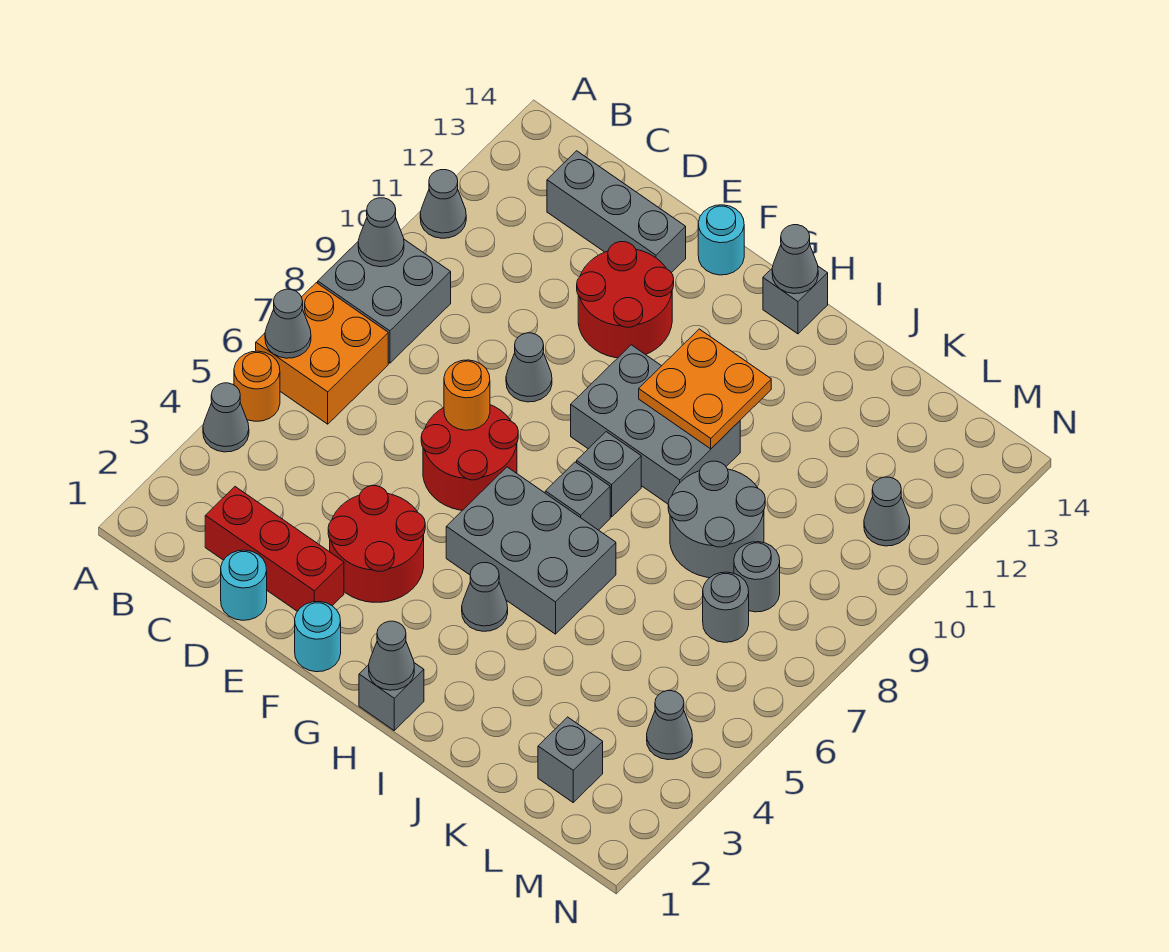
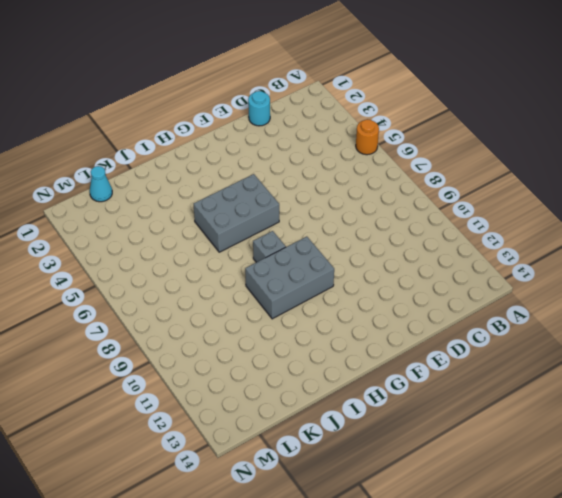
cyan cone L1 level 1 -> none
none -> grey cone A4 level 1
none -> orange brick A6:B7 level 1
none -> grey brick A8:B9 level 1
none -> grey cone A11 level 1

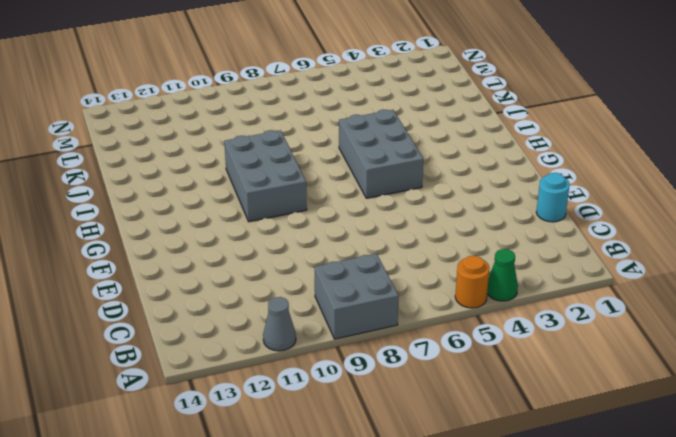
green cone A4 level 1 -> grey cone A4 level 1
none -> orange brick A6:B7 level 1
none -> red brick C2:E2 level 1
none -> grey brick C13:E13 level 1
none -> red round brick E3:F4 level 1

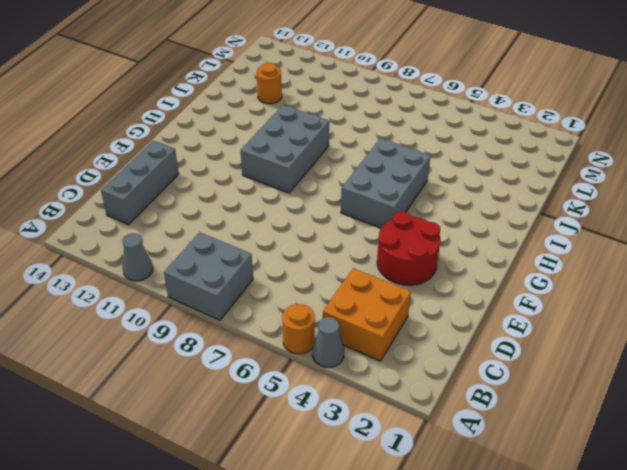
orange brick B3:C4 level 1 -> orange brick A6:B7 level 1
orange round brick K12 level 1 -> orange round brick E7 level 2
none -> red brick C2:E2 level 1
none -> cyan round brick D1 level 1
none -> red round brick E6:F7 level 1
none -> grey cone E9 level 1

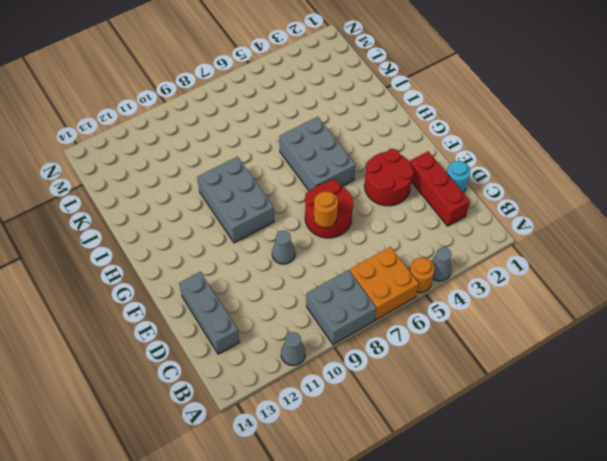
none -> red round brick E11:F12 level 1
none -> cyan round brick F1 level 1
none -> cyan round brick F14 level 1
none -> grey brick H1 level 1

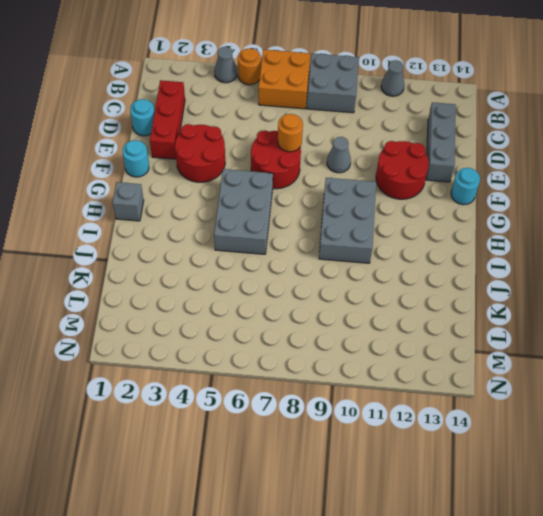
none -> grey cone H4 level 1
none -> grey brick H7 level 1
none -> grey brick H8 level 1
none -> grey brick H14 level 1

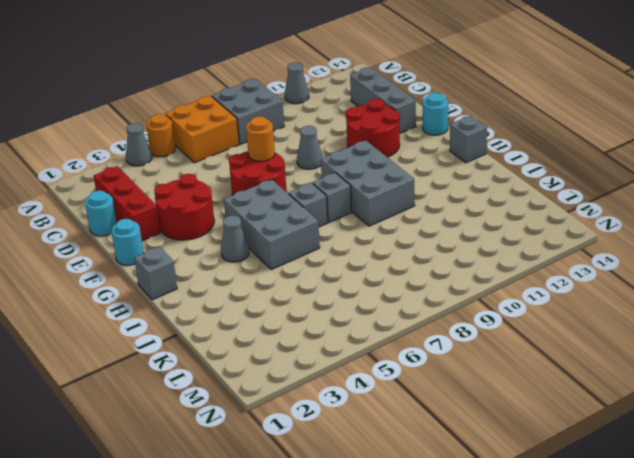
none -> grey round brick J8:K9 level 1
none -> grey brick L2 level 1
none -> grey round brick L7 level 1
none -> grey round brick L8 level 1

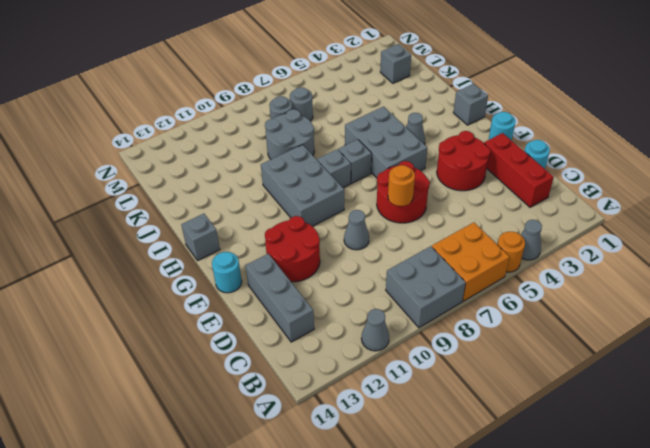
none -> grey cone M4 level 1
none -> grey cone M11 level 1
none -> grey cone A6 level 2
none -> grey cone A9 level 2

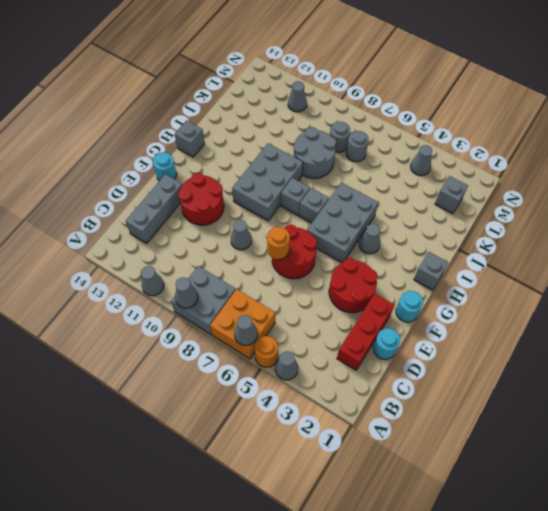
none -> grey cone H1 level 2
none -> orange plate H10:I11 level 2
none -> grey cone H14 level 2

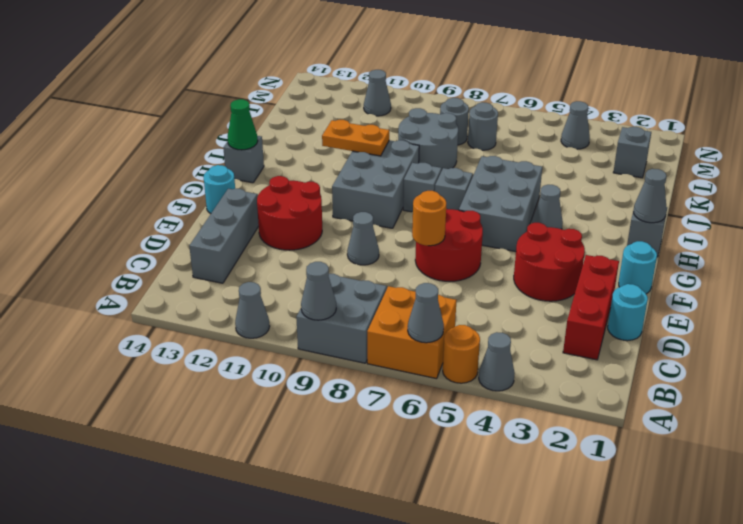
green cone H14 level 2 -> grey cone H14 level 2
orange plate I10:I11 level 2 -> orange plate H10:I11 level 2

